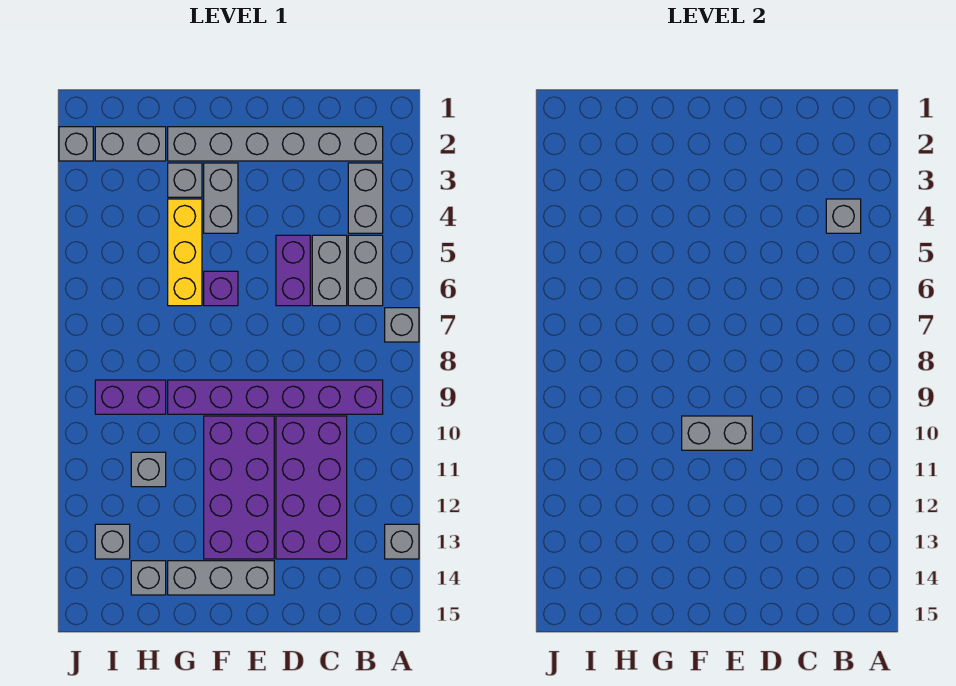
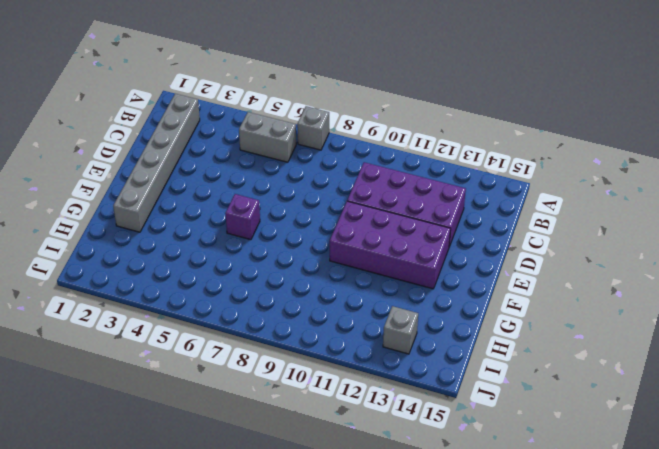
none -> grey brick A13 level 1
none -> grey brick B3:B4 level 1
none -> purple brick B9:G9 level 1

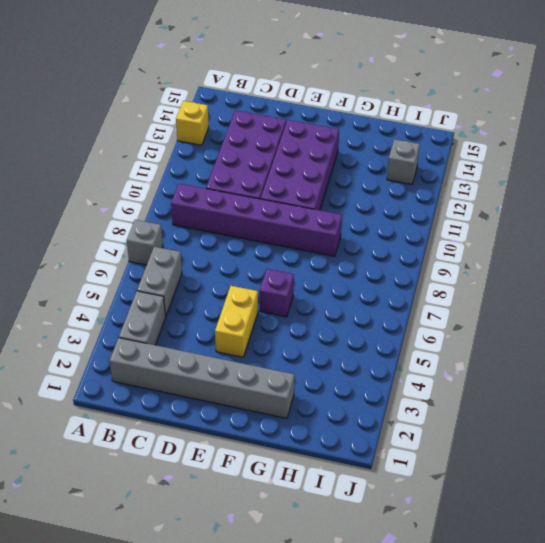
yellow brick A13 level 1 -> grey brick A13 level 1
yellow brick E4:E5 level 1 -> none
none -> grey brick C5:C6 level 1
none -> purple brick D5:D6 level 1
none -> grey brick E14:G14 level 1

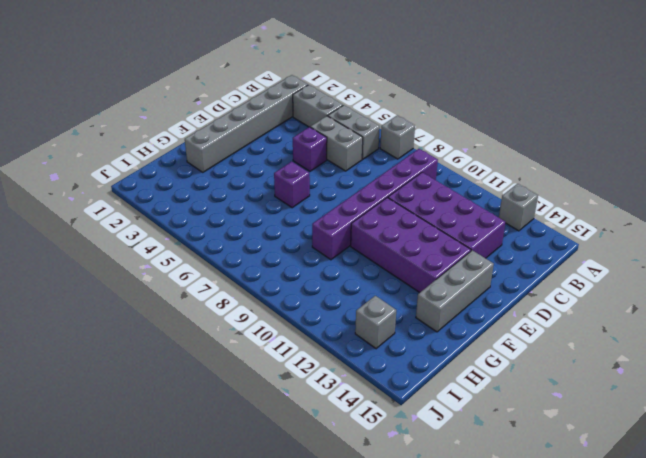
purple brick D5 level 1 -> purple brick D5:D6 level 1
none -> grey brick F3:F4 level 1
none -> grey brick G3 level 1
none -> yellow brick G4:G6 level 1

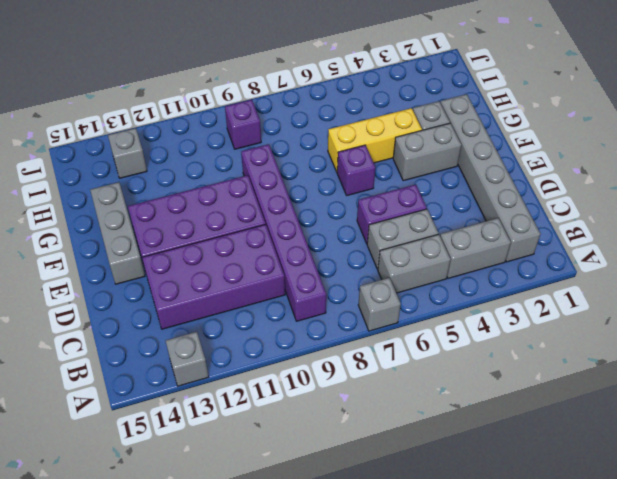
purple brick I9 level 1 -> purple brick H9:I9 level 1
none -> grey brick H2:I2 level 1
none -> grey brick H11 level 1
none -> grey brick H14 level 1

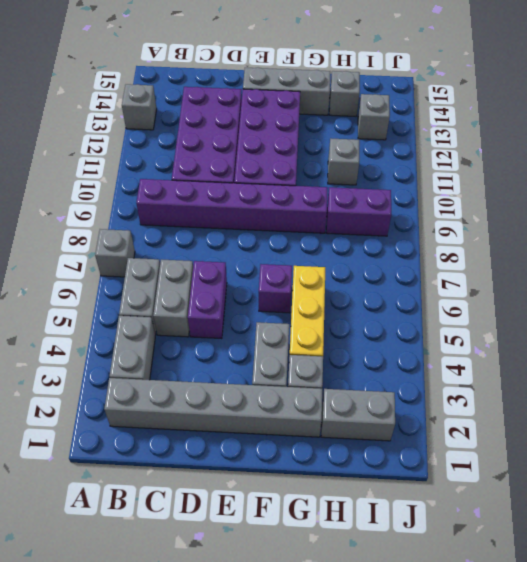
none -> grey brick J2 level 1
none -> grey brick B4 level 2
none -> grey brick E10:F10 level 2

